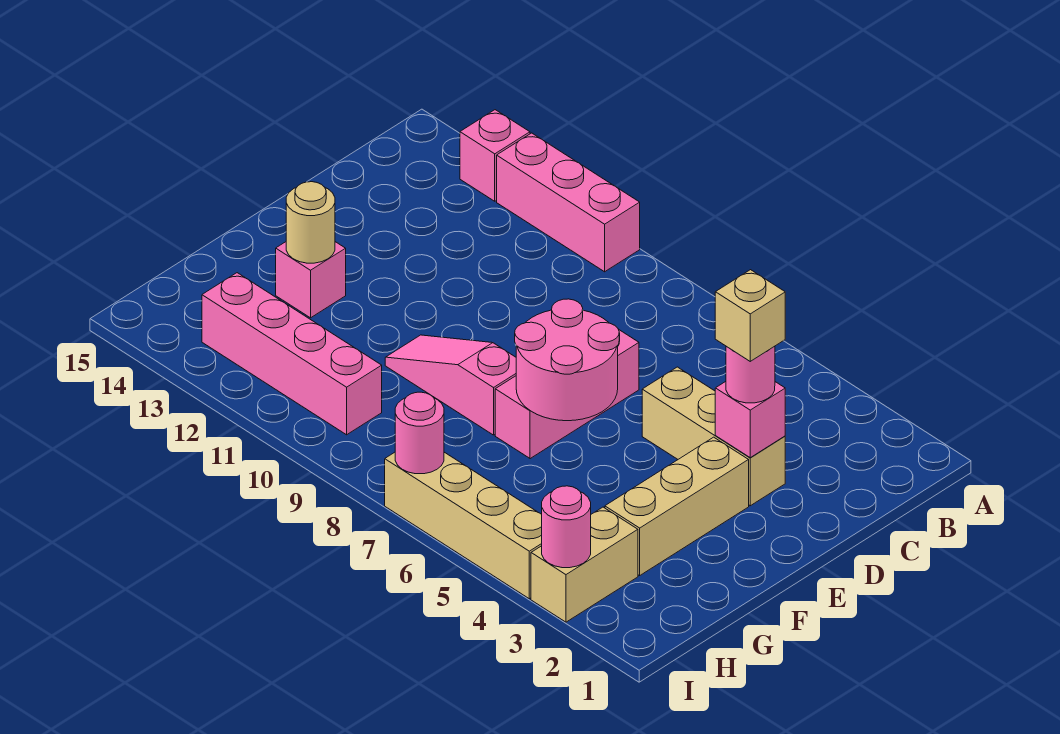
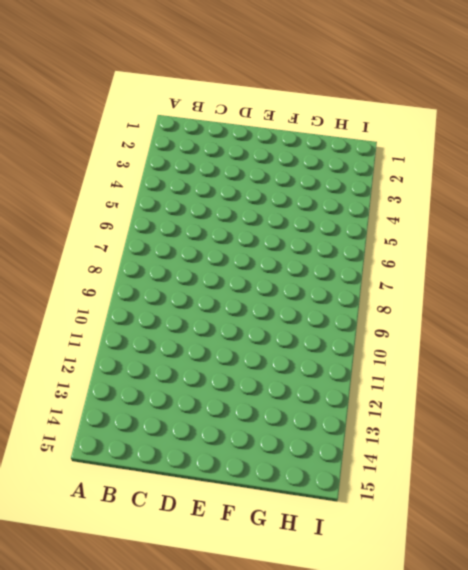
none -> pink brick A10:A12 level 1
none -> pink brick A13 level 1
none -> tan brick D3:D5 level 1

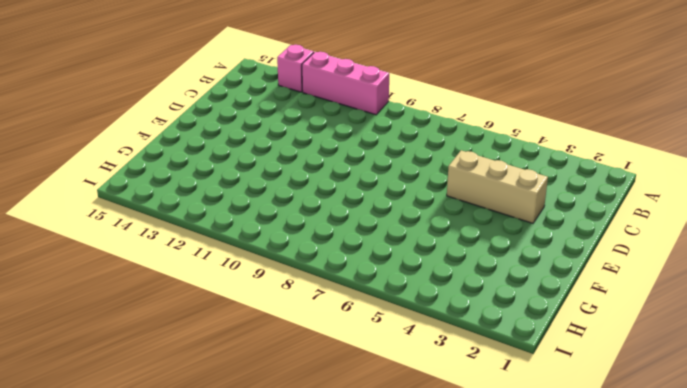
none -> pink brick D7:F7 level 1
none -> tan brick E3:G3 level 1
none -> pink slope F8:F10 level 1 top 8

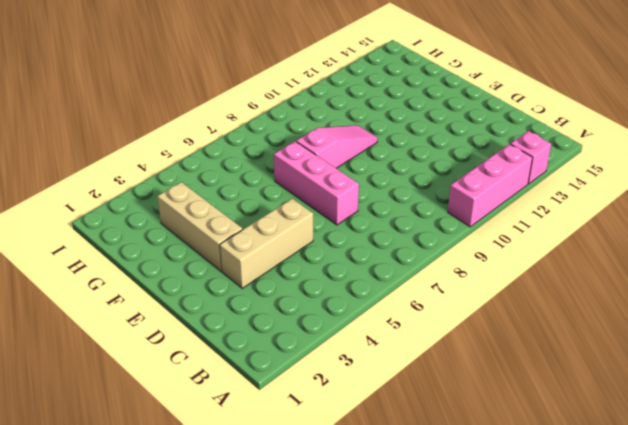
none -> pink brick F13 level 1
none -> tan brick H3:I3 level 1
none -> pink brick H10:H13 level 1

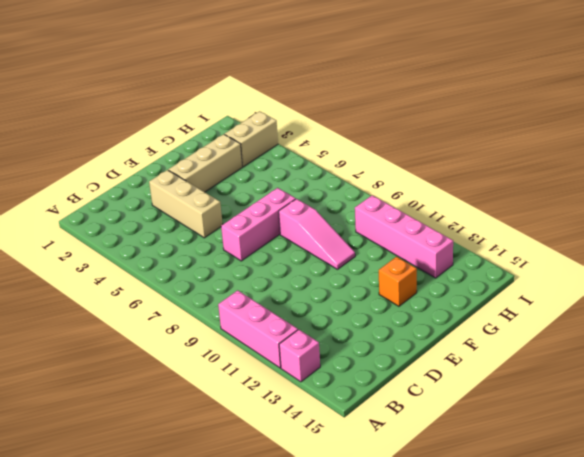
orange brick F13 level 1 -> pink brick F13 level 1
none -> tan brick I4:I7 level 1
none -> pink brick D3 level 2
none -> pink round brick E6:F7 level 2

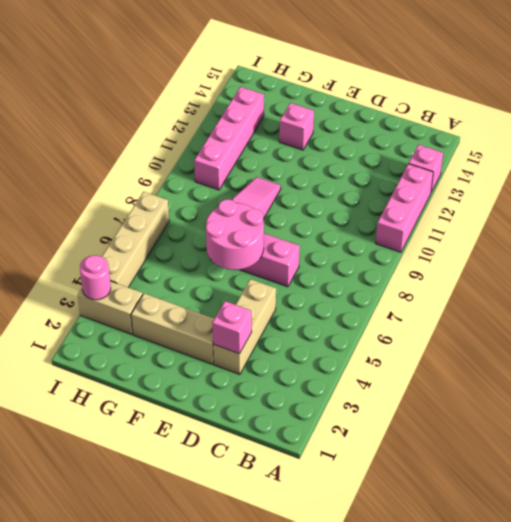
none -> tan round brick F13 level 2
none -> pink round brick I7 level 2
none -> pink round brick D3 level 3

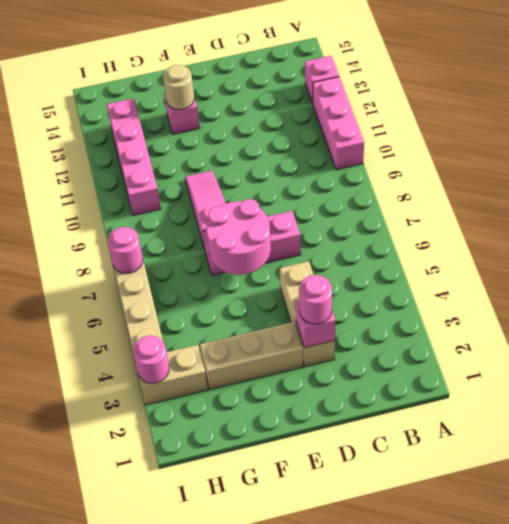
none -> tan brick D3 level 4

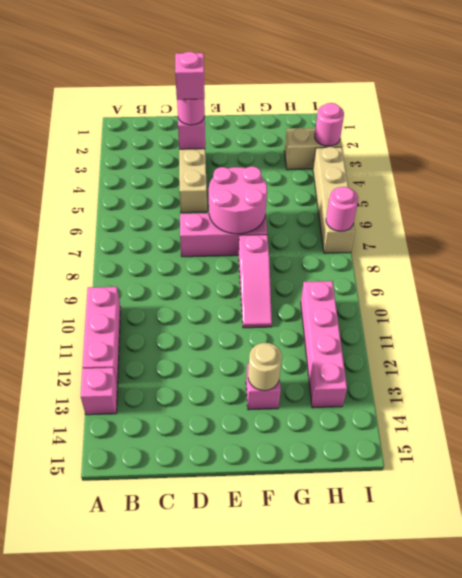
pink brick D3 level 4 -> tan brick D3 level 4
none -> tan brick E3:G3 level 1

